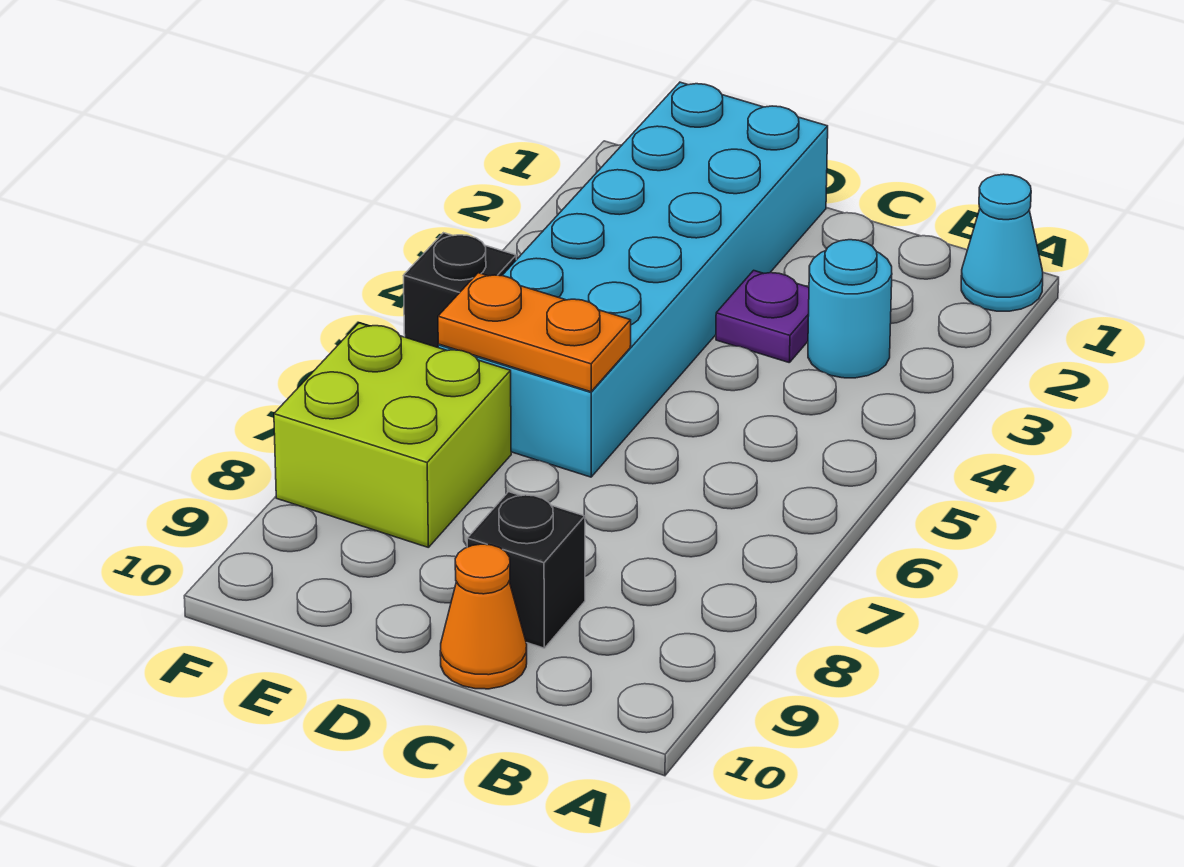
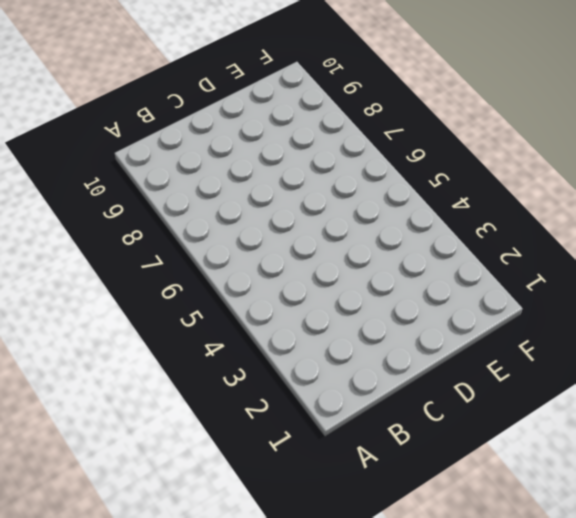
none -> cyan cone A1 level 1
none -> cyan round brick B3 level 1

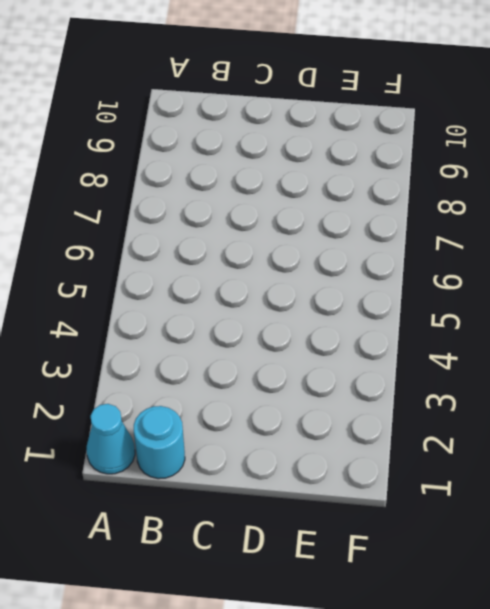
cyan round brick B1 level 1 -> cyan round brick B3 level 1
none -> purple plate C3 level 1
none -> black brick C9 level 1

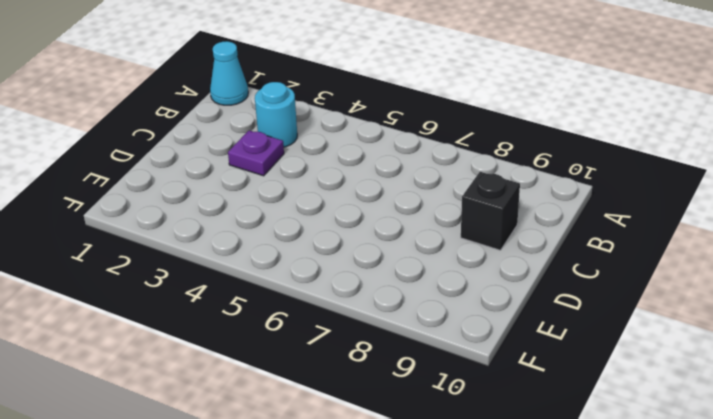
none -> orange cone C10 level 1
none -> cyan brick D1:E6 level 1

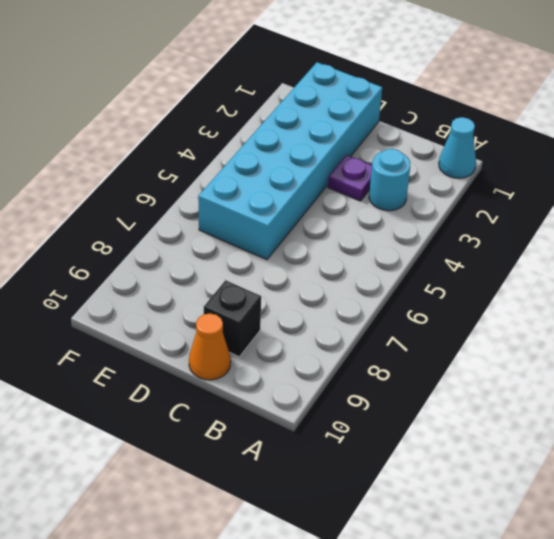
none -> lime brick E7:F8 level 1
none -> black brick F5 level 1

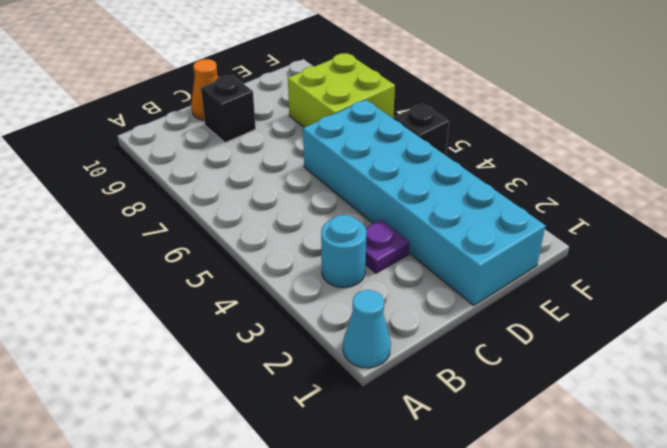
none -> orange plate D6:E6 level 2

